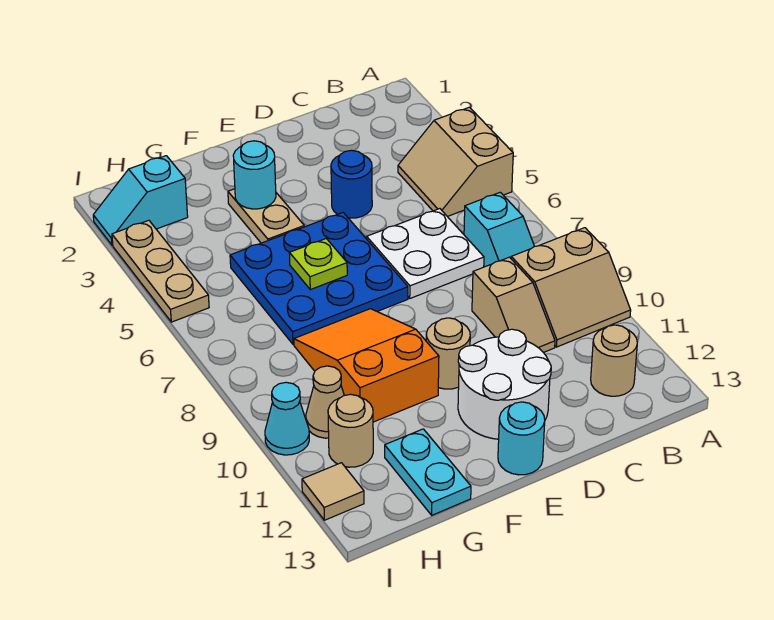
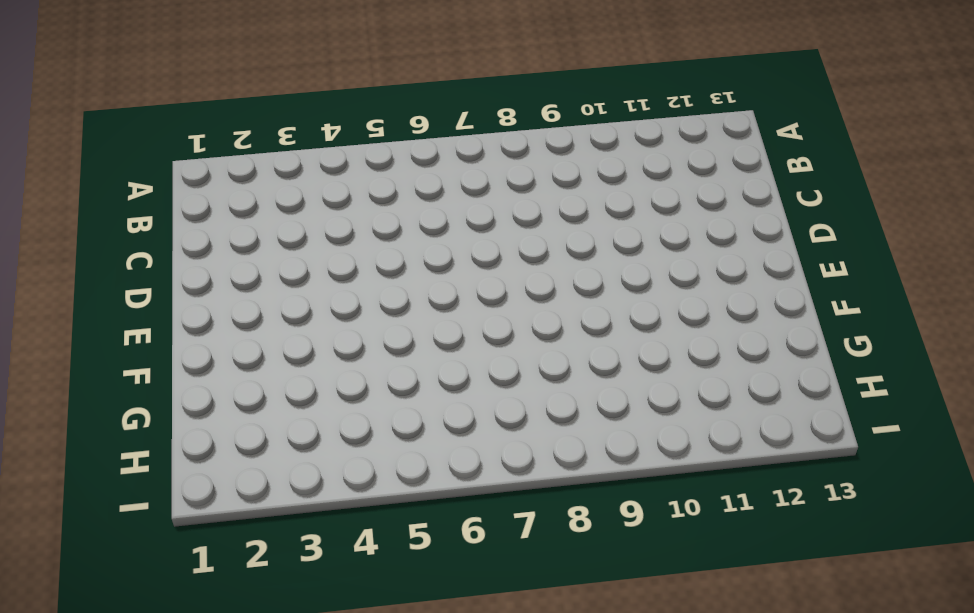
none -> tan slope A4:B5 level 1 top A
none -> tan slope A9:B10 level 1 top 9
none -> cyan slope B7:B8 level 1 top 7

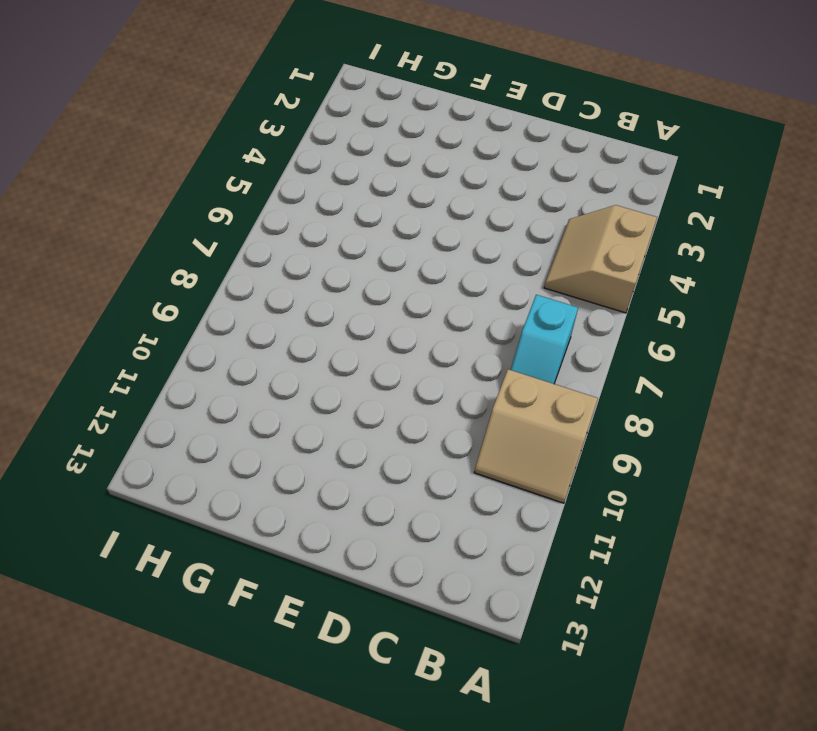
none -> tan round brick B12 level 1
none -> white plate C6:D7 level 1
none -> tan slope C9:C10 level 1 top 9

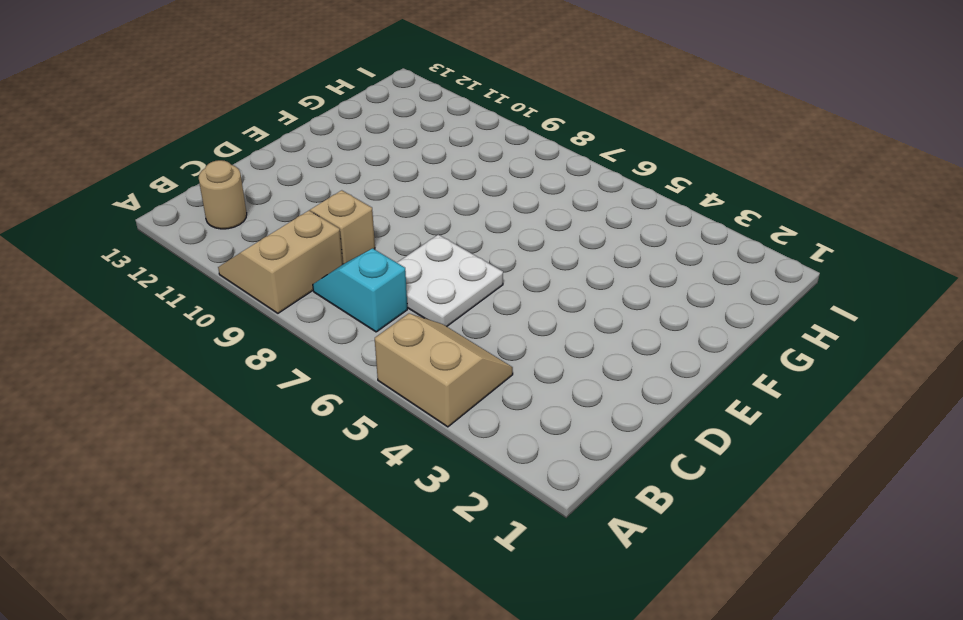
none -> blue round brick D4 level 1
none -> white round brick D11:E12 level 1
none -> blue plate E5:G7 level 1

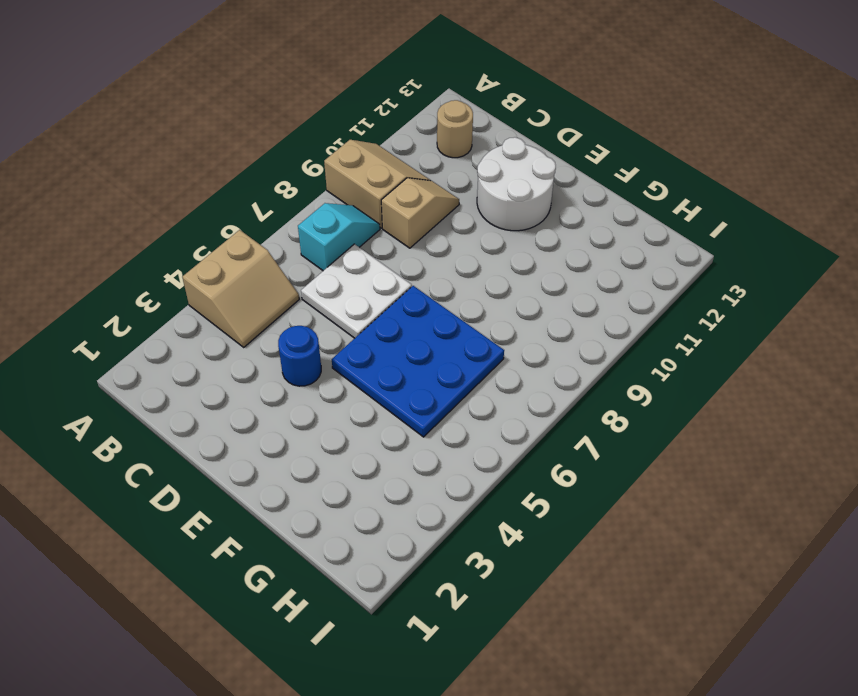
none -> tan round brick E10 level 1
none -> cyan round brick E13 level 1
none -> tan plate F3:F4 level 1

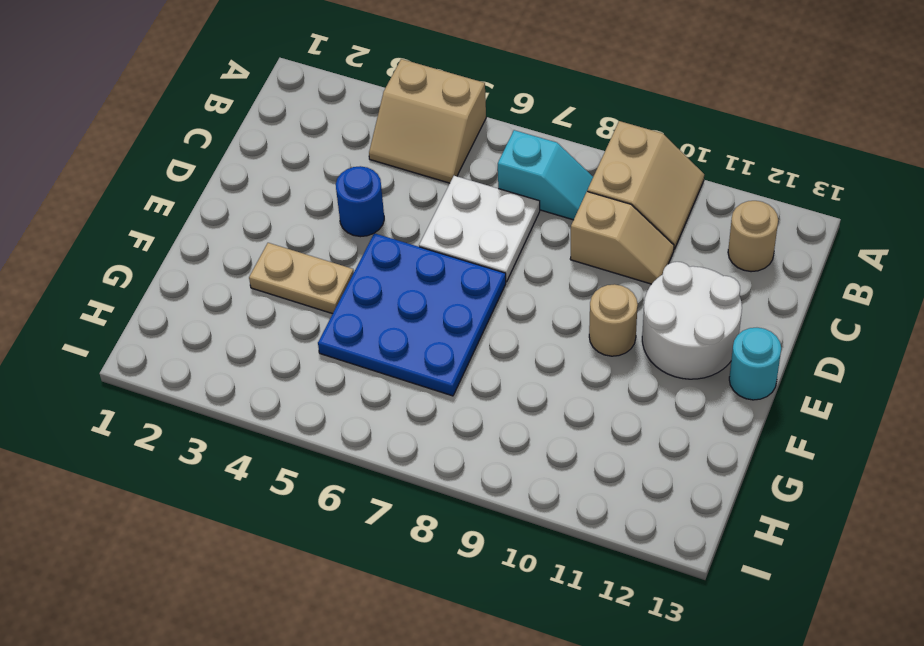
none -> orange slope F8:G10 level 1 top 10
none -> cyan plate G12:G13 level 1
none -> cyan slope H2:I2 level 1 top H

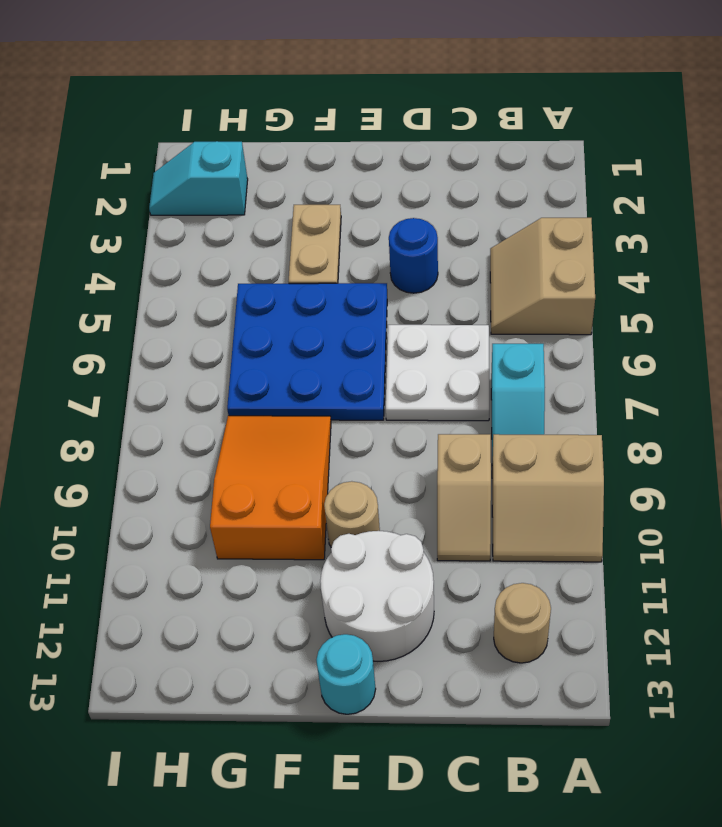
none -> cyan plate G12:G13 level 1
none -> tan cone H10 level 1
none -> tan round brick H11 level 1

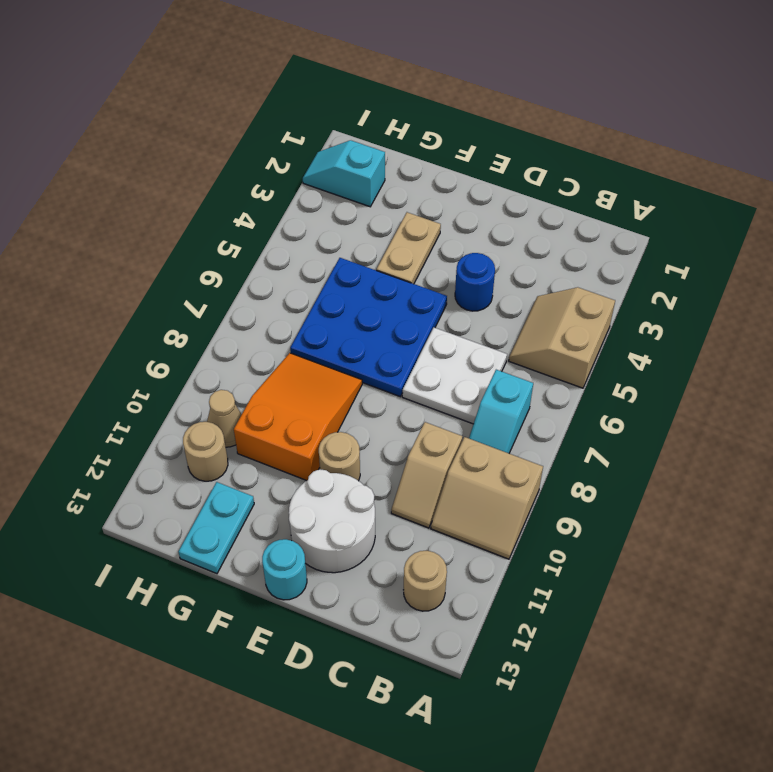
none -> tan plate I3:I5 level 1
none -> cyan cone I10 level 1
none -> tan tile I12 level 1

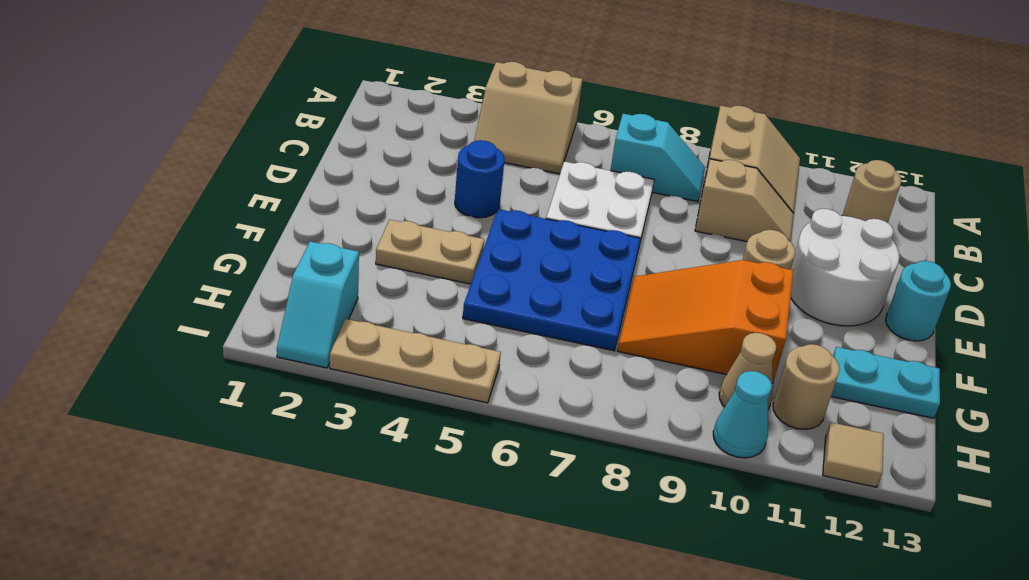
none -> cyan round brick F3 level 2
none -> lime plate F6 level 2

